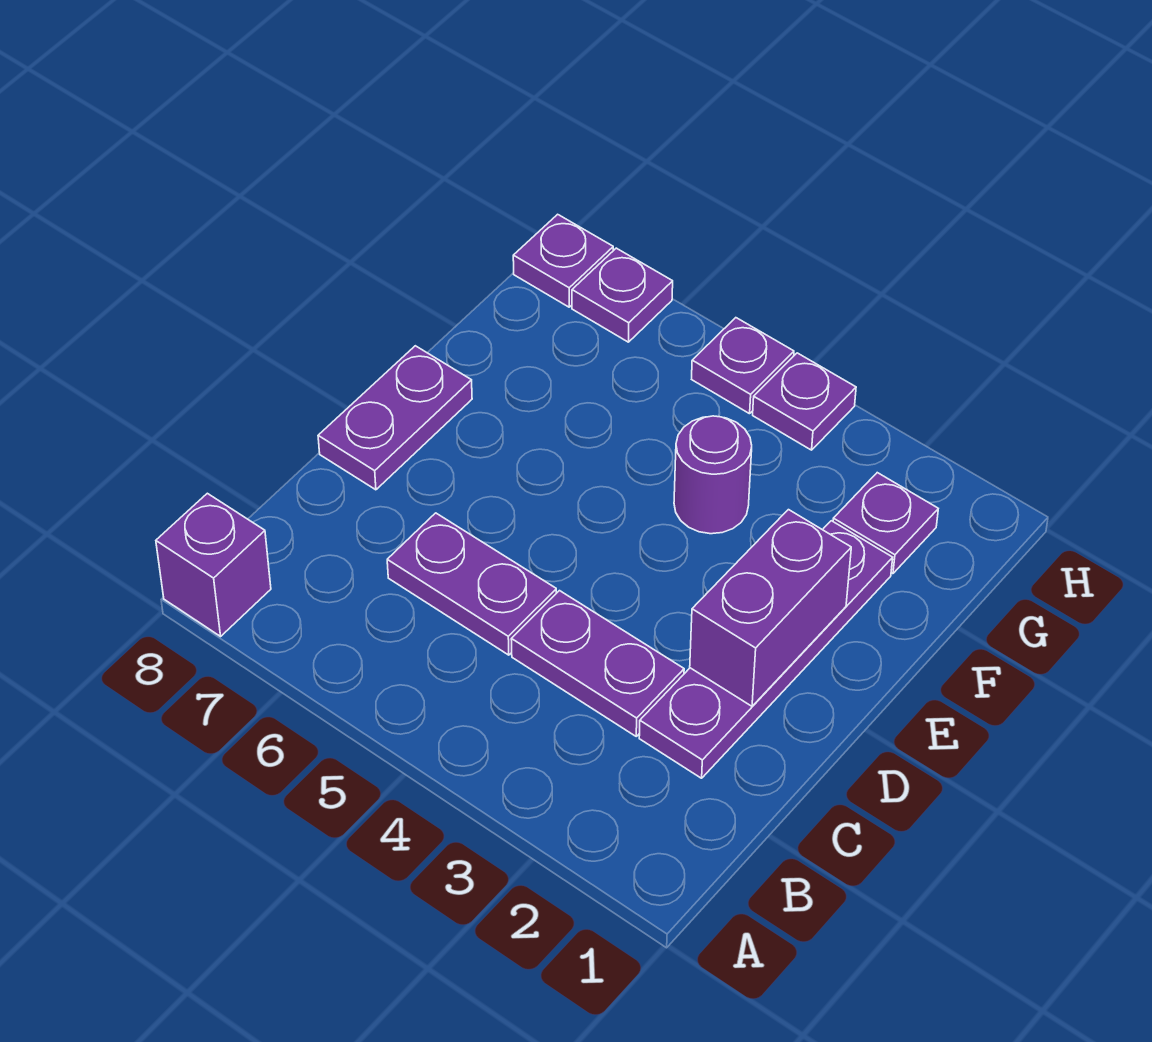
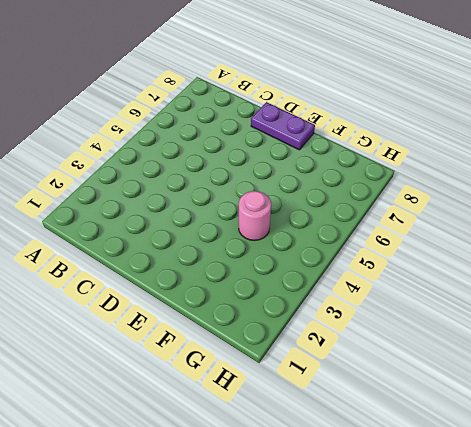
pink round brick F4 level 1 -> purple round brick F4 level 1
none -> purple brick A8 level 1
none -> purple plate C2:F2 level 1
none -> purple plate C3:C4 level 1

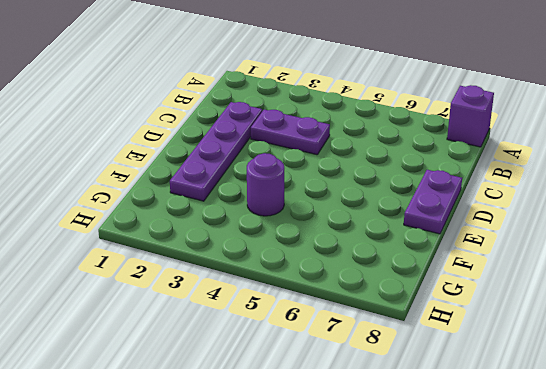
none -> purple plate C5:C6 level 1
none -> purple plate G2 level 1
none -> purple plate H4 level 1

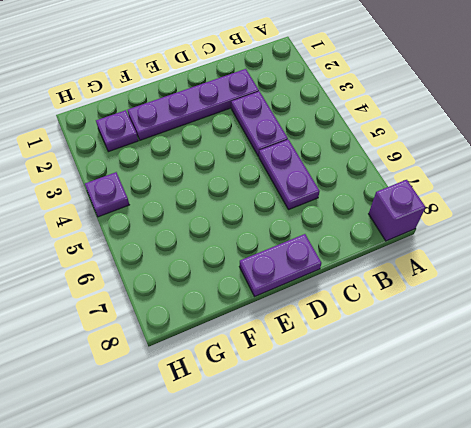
none -> purple round brick F4 level 1
none -> purple plate H5 level 1
none -> purple plate H7 level 1

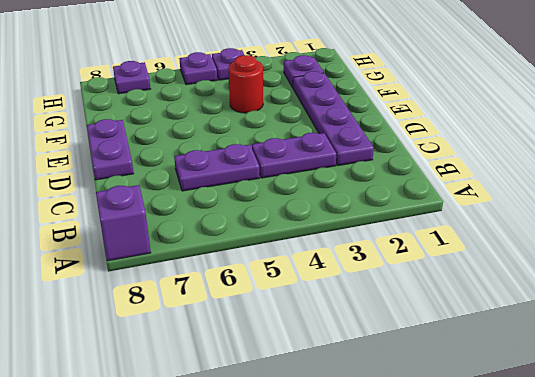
red round brick F4 level 1 -> purple round brick F4 level 1
none -> purple plate H8 level 1
none -> purple brick D2:E2 level 2

